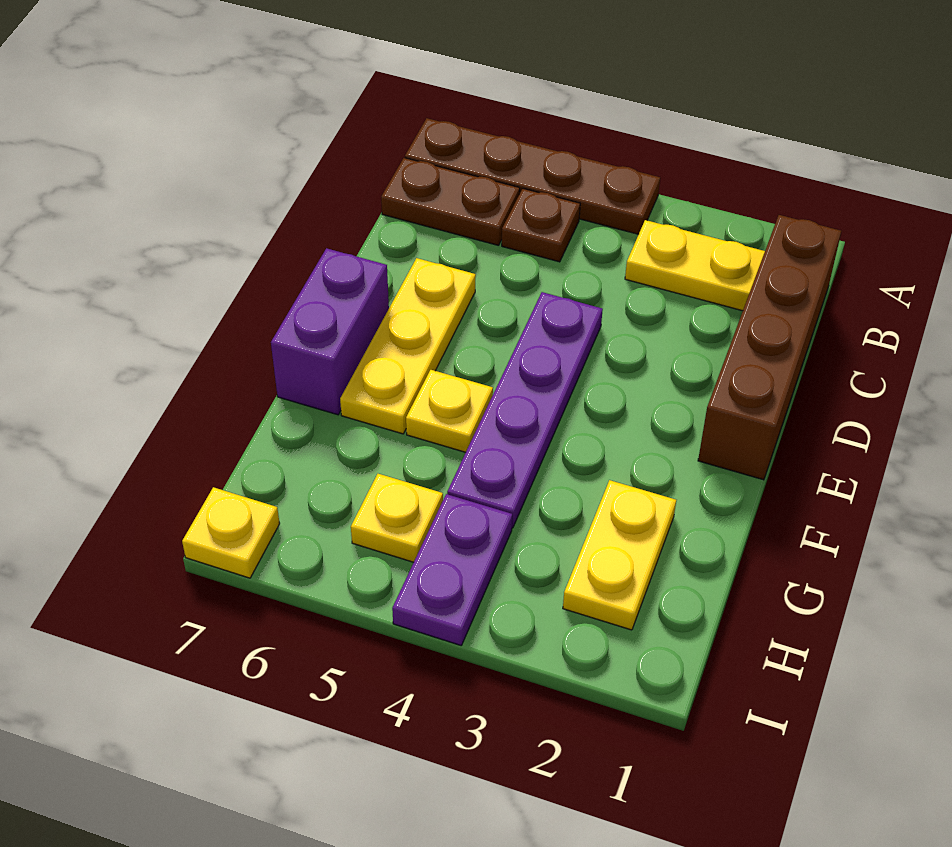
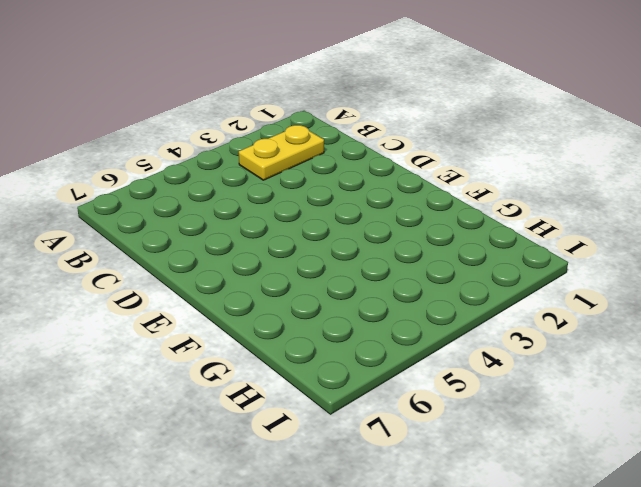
none -> brown plate A4:A7 level 1
none -> brown brick B1:E1 level 1
none -> brown plate B5 level 1

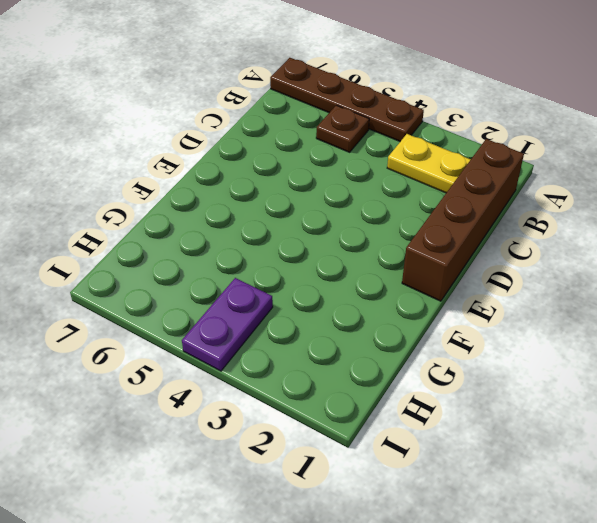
none -> brown plate B6:B7 level 1
none -> purple plate D4:G4 level 1
none -> yellow plate D6:F6 level 1

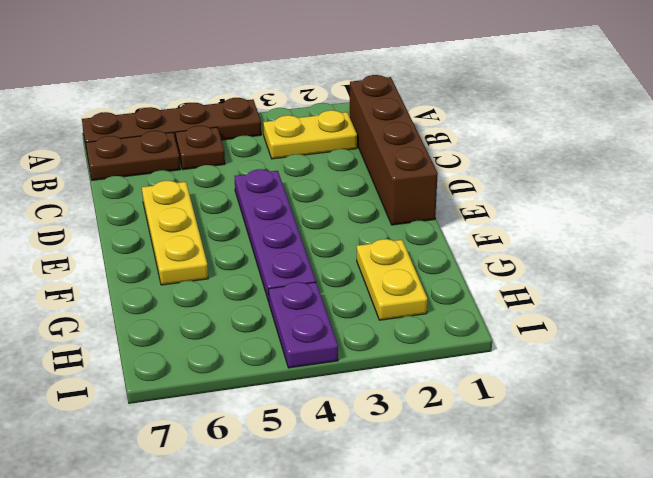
none -> purple brick E7:F7 level 1
none -> yellow plate F5 level 1
none -> yellow plate H5 level 1

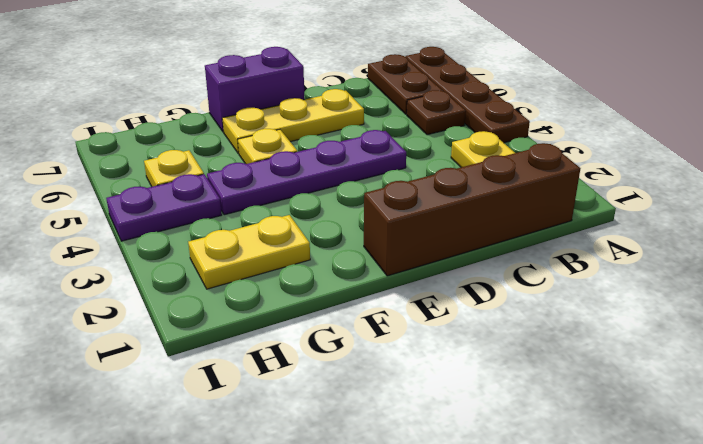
none -> yellow plate I7 level 1

